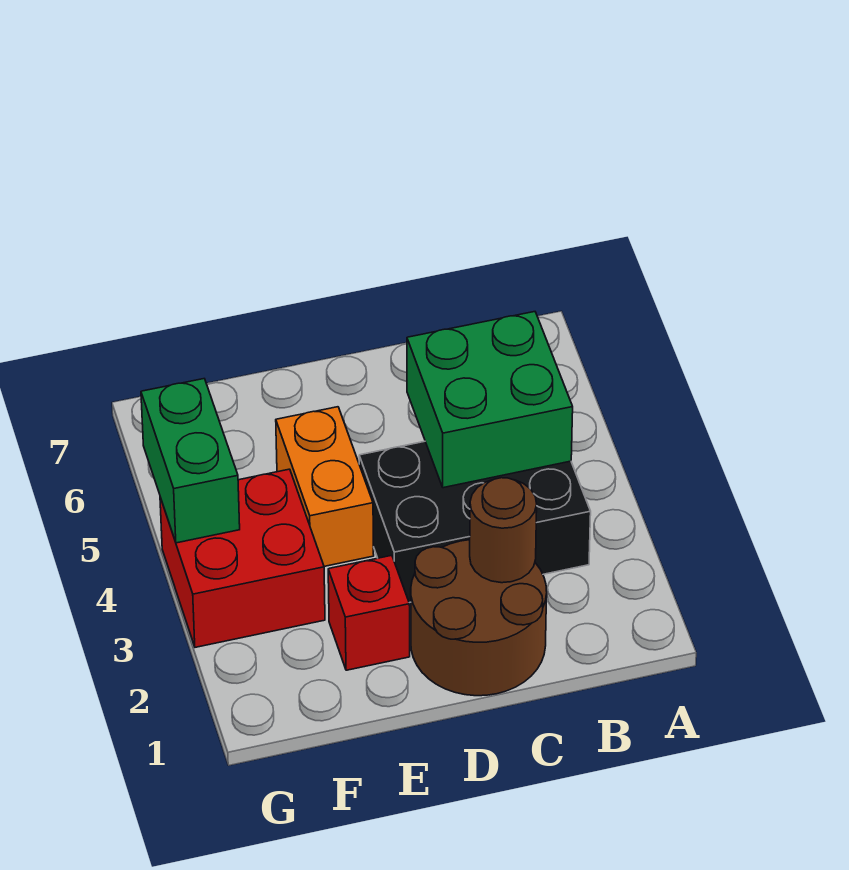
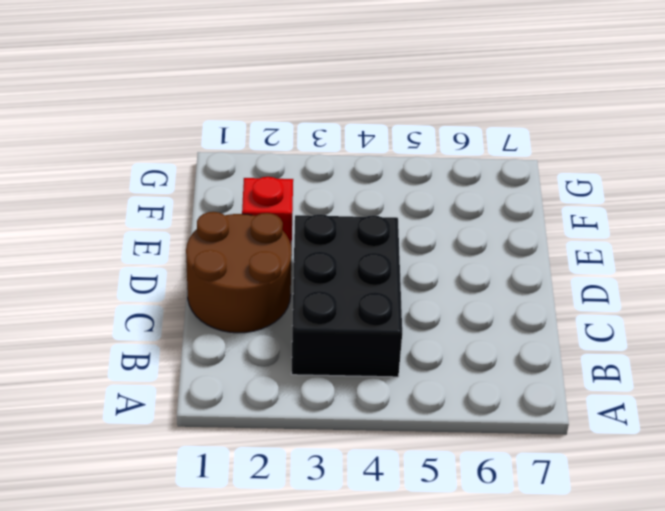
none -> orange brick E4:E5 level 1
none -> red brick F3:G4 level 1

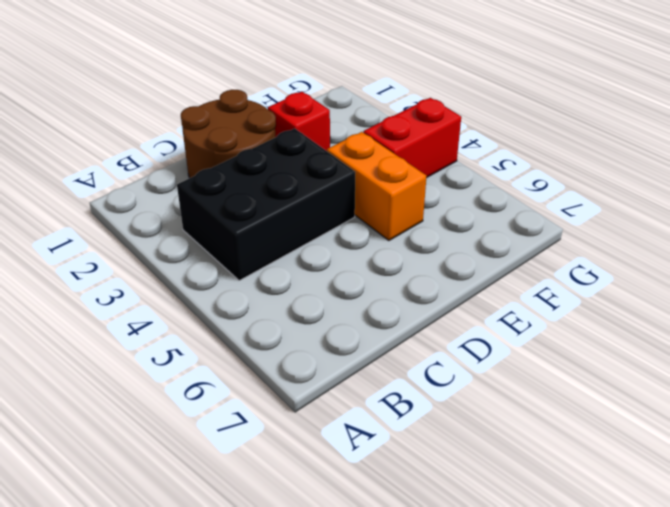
red brick F4:G4 level 1 -> red brick F3:G4 level 1
none -> green brick B4:C5 level 2
none -> brown round brick C2 level 2

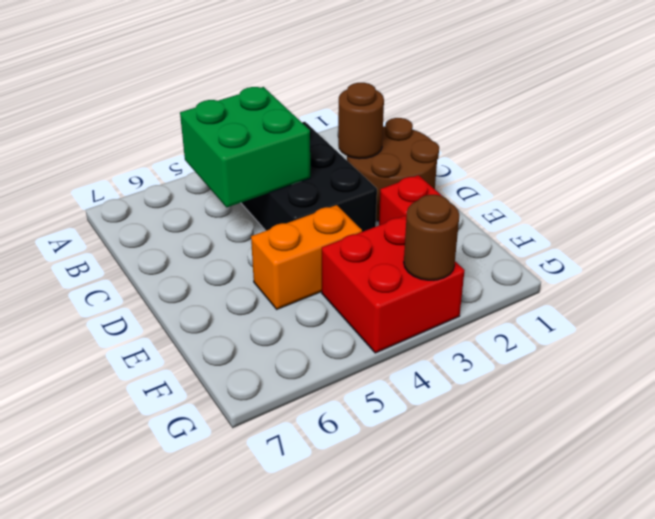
brown round brick G3 level 2 -> none
none -> green brick G4:G5 level 2

